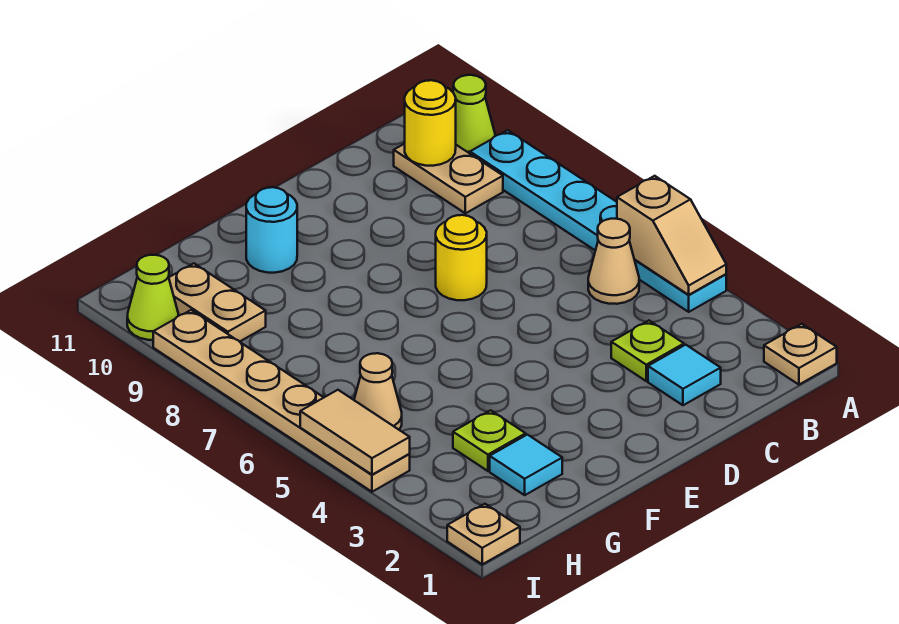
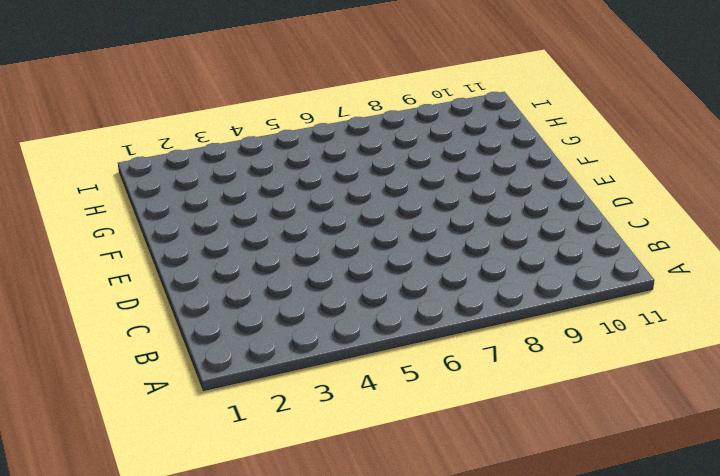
none -> tan plate A1 level 1
none -> cyan plate A4:A9 level 1
none -> lime cone A10 level 1

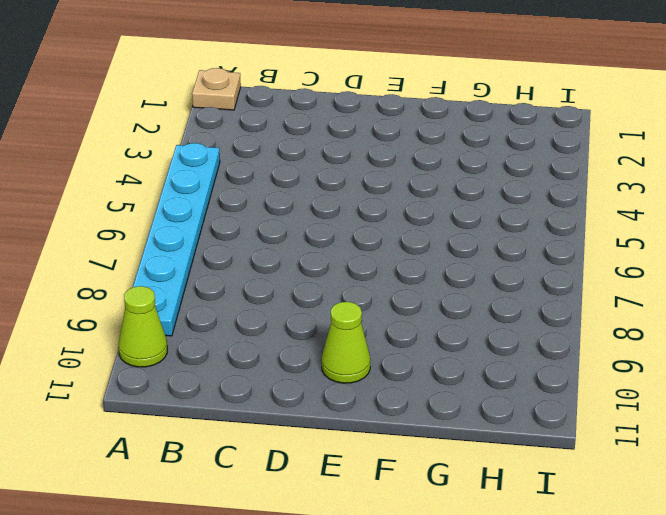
lime cone E10 level 1 -> lime cone I10 level 1
none -> tan cone B5 level 1
none -> tan plate B9:B10 level 1
none -> cyan tile C2 level 1

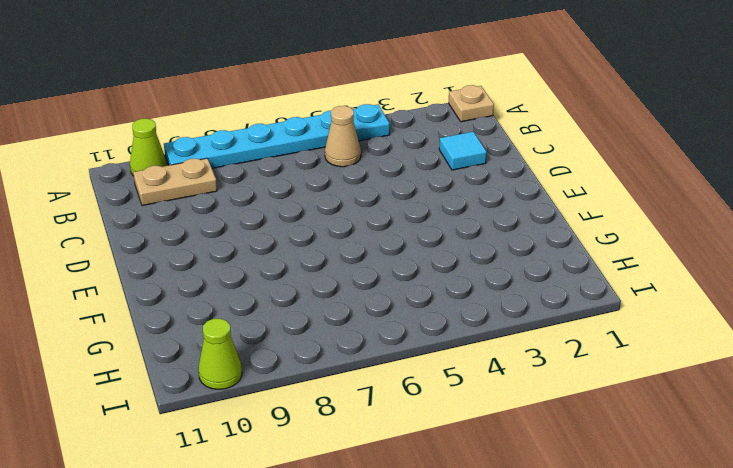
none -> lime plate C3 level 1
none -> yellow round brick D7 level 1
none -> cyan round brick F10 level 1

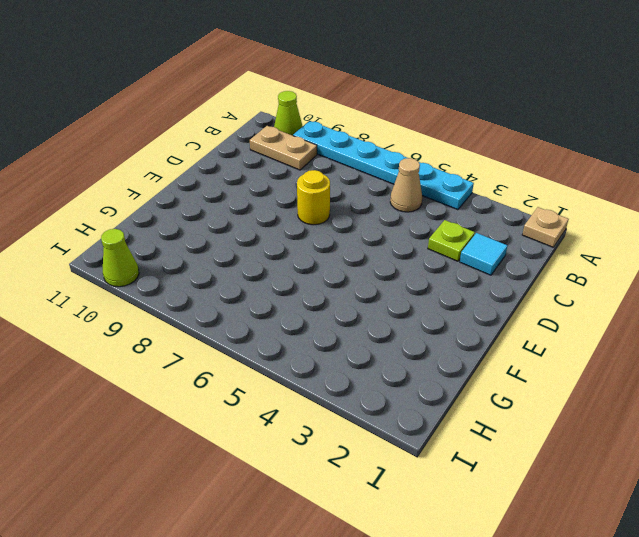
none -> cyan round brick F10 level 1
none -> cyan tile G2 level 1
none -> lime plate G3 level 1

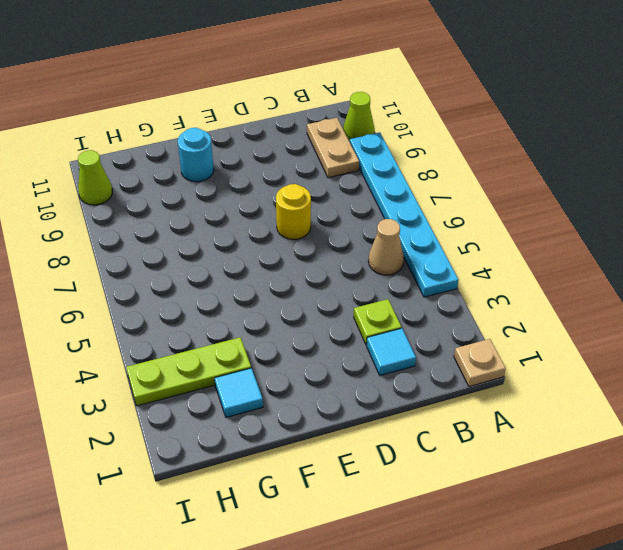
lime plate G3:I3 level 1 -> lime plate G3 level 1
none -> tan cone H5 level 1
none -> tan plate H9:H10 level 1
none -> tan plate I1 level 1

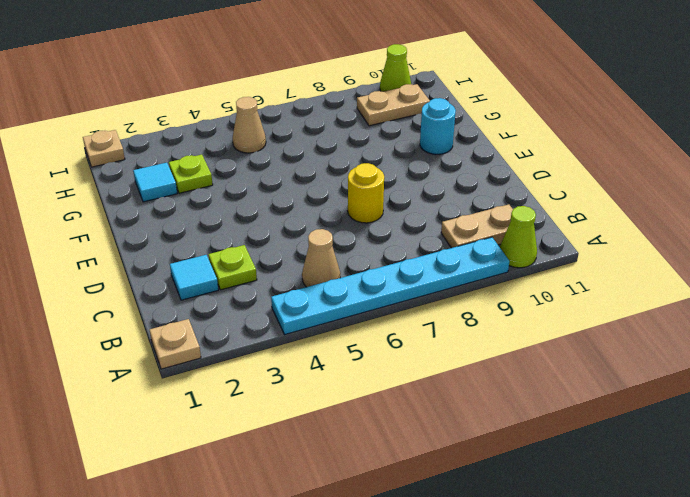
none -> tan plate I4:I9 level 1
none -> tan slope A4:A5 level 2 top 5
none -> yellow round brick B10 level 2

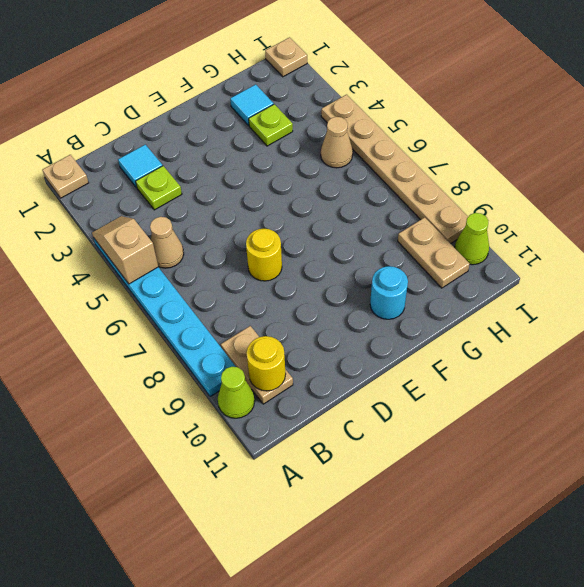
none -> tan tile I4:I5 level 2

